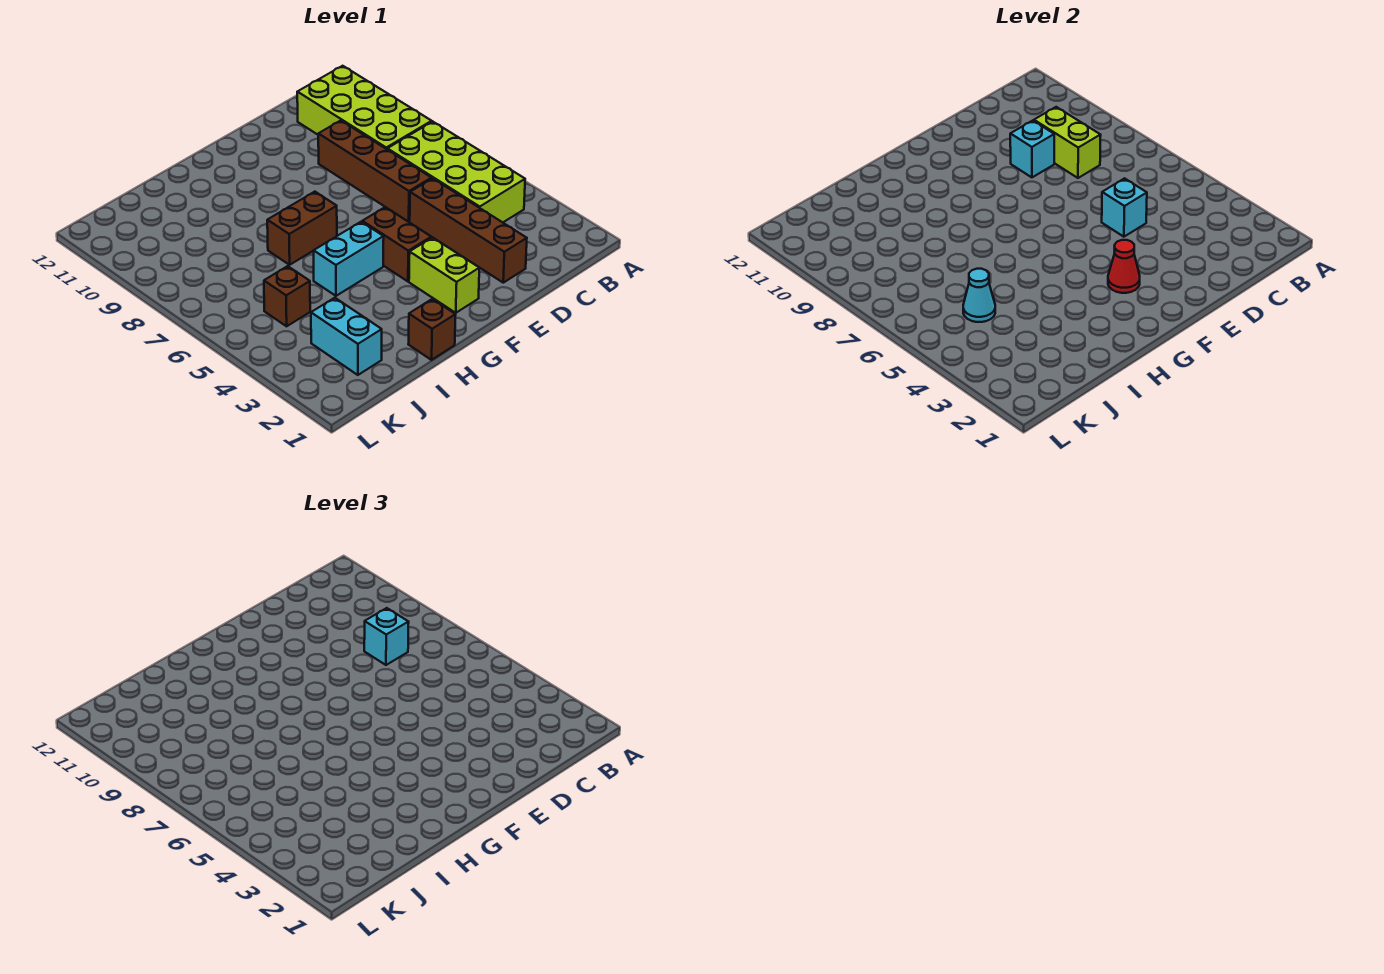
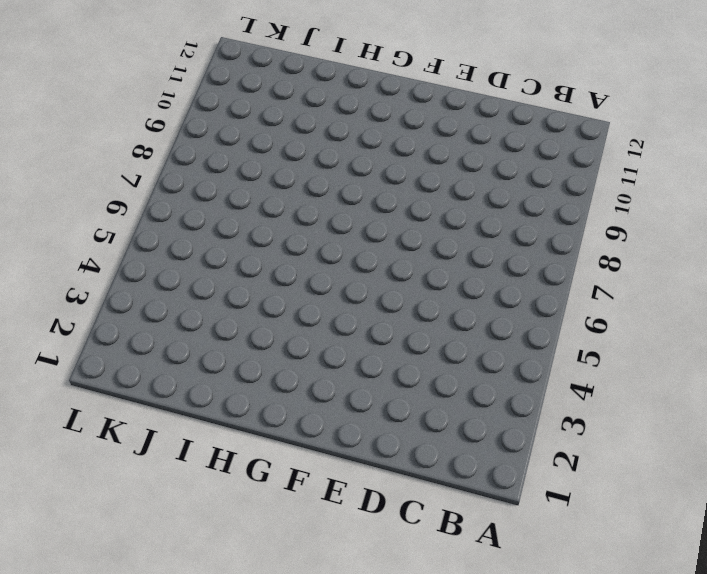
none -> lime brick B4:C7 level 1
none -> lime brick B8:C11 level 1
none -> brown brick D2:D5 level 1

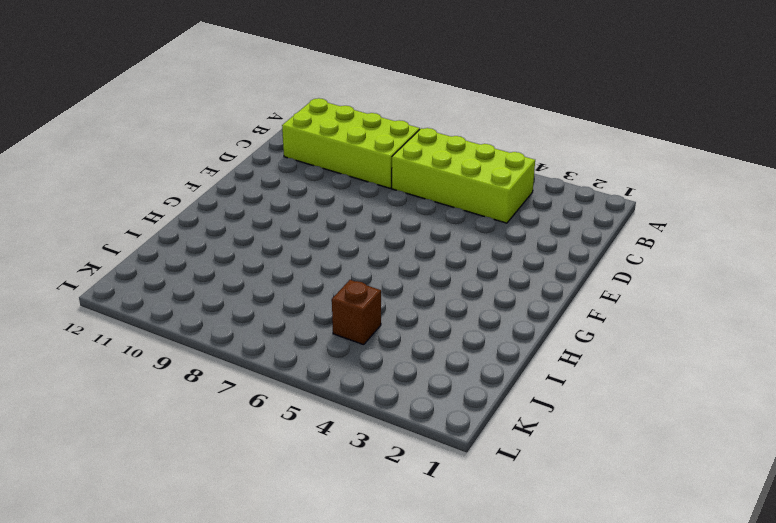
none -> brown brick D2:D5 level 1
none -> brown brick D6:D9 level 1
none -> lime brick F2:F3 level 1

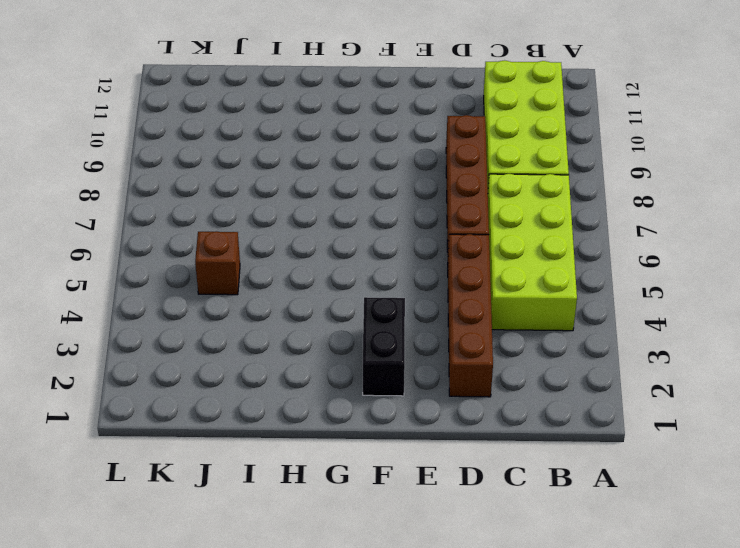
black brick F2:F3 level 1 -> lime brick F2:F3 level 1
none -> brown brick F4:F5 level 1
none -> cyan brick G5:H5 level 1
none -> brown brick G7:H7 level 1

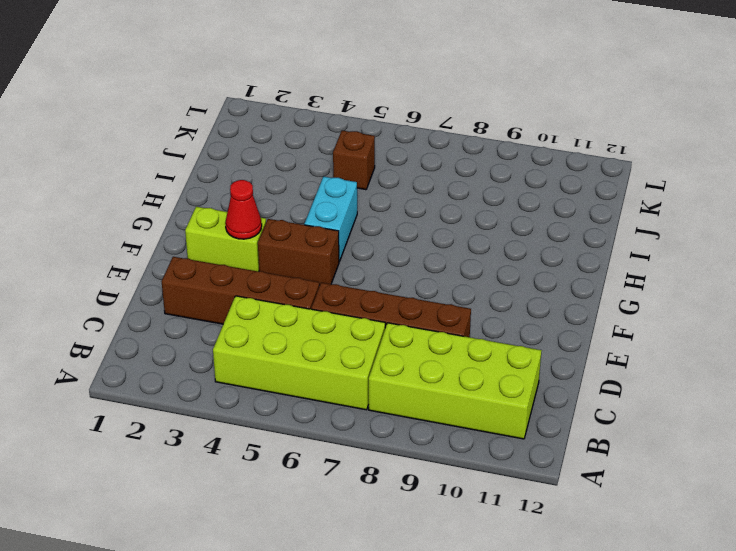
none -> brown brick G7:H7 level 1
none -> brown brick H1 level 1
none -> cyan brick J2:J3 level 1

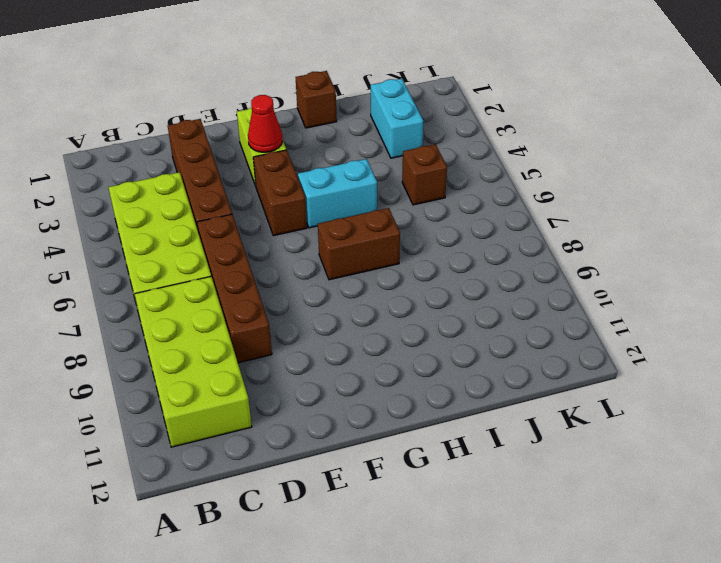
none -> lime brick C8:C9 level 2
none -> cyan brick D5 level 2
none -> cyan brick D9 level 2

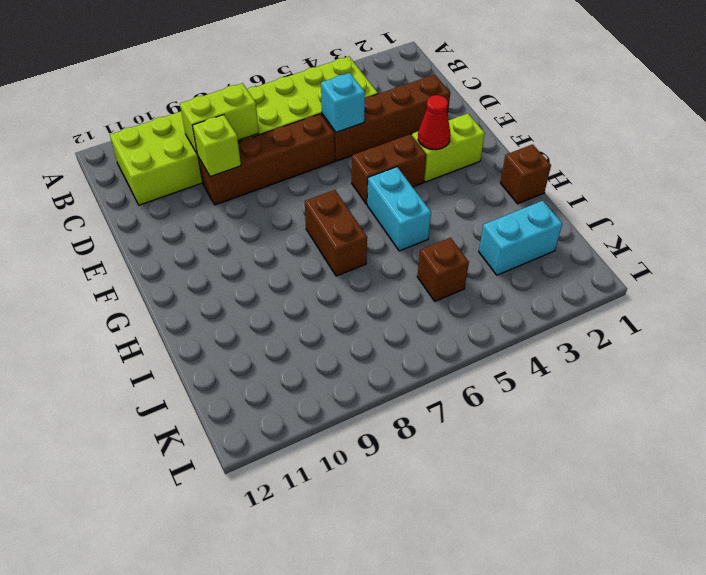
lime brick D9 level 2 -> cyan brick D9 level 2
none -> cyan cone J5 level 2
none -> cyan brick C8 level 3

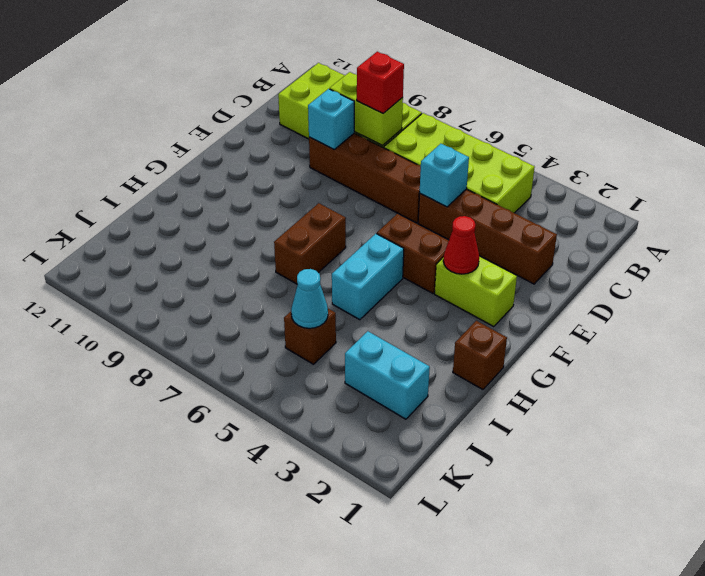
red brick C8 level 3 -> cyan brick C8 level 3

